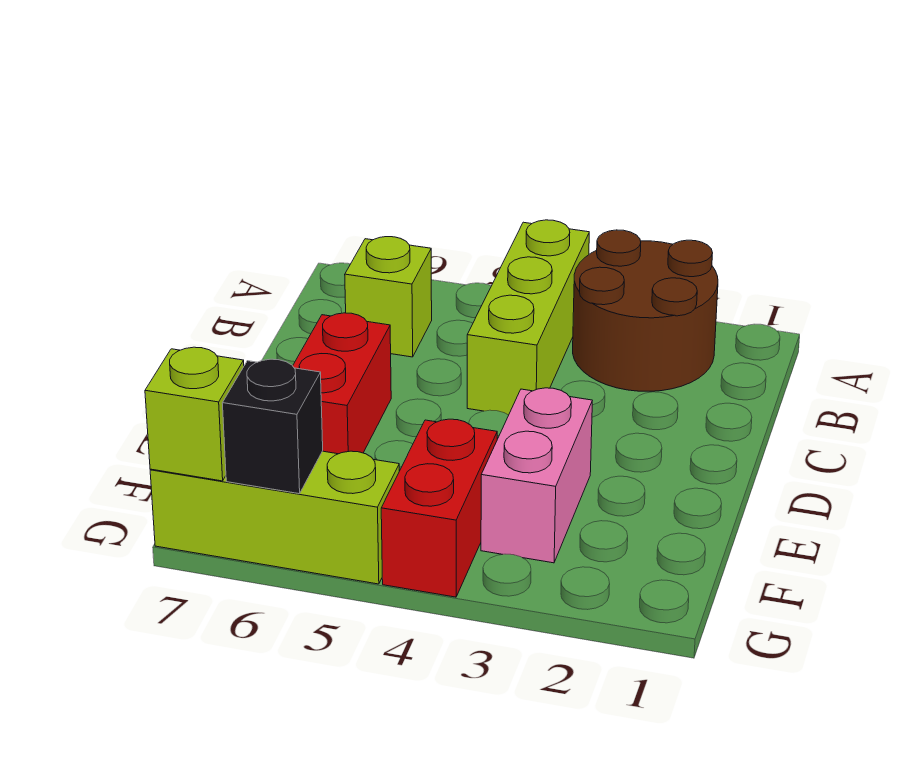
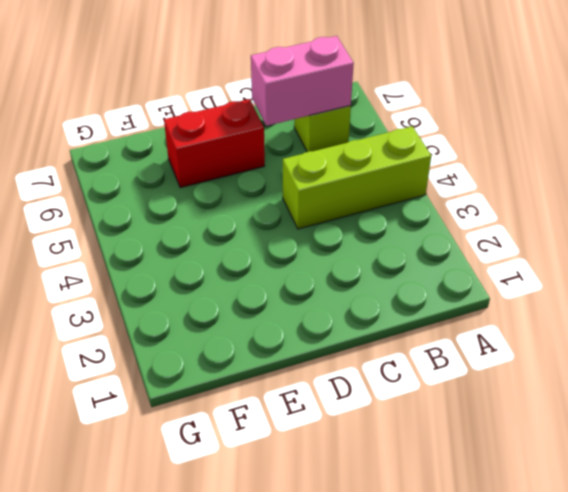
pink brick B6:C6 level 2 -> pink brick E3:F3 level 1
none -> brown round brick A2:B3 level 1
none -> red brick F4:G4 level 1

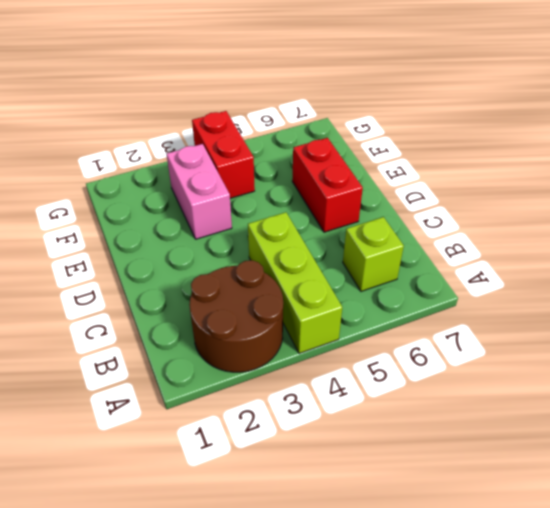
none -> lime brick G5:G7 level 1
none -> black brick G6 level 2

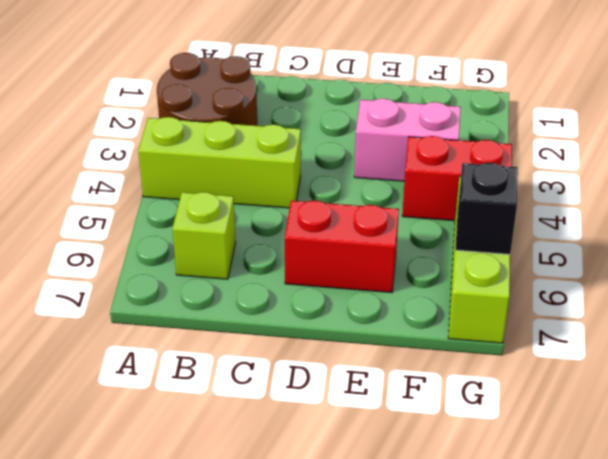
none -> lime brick G7 level 2

